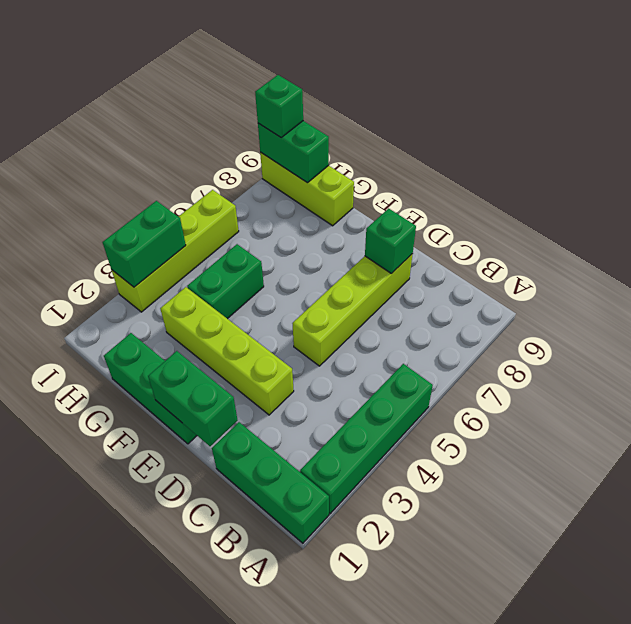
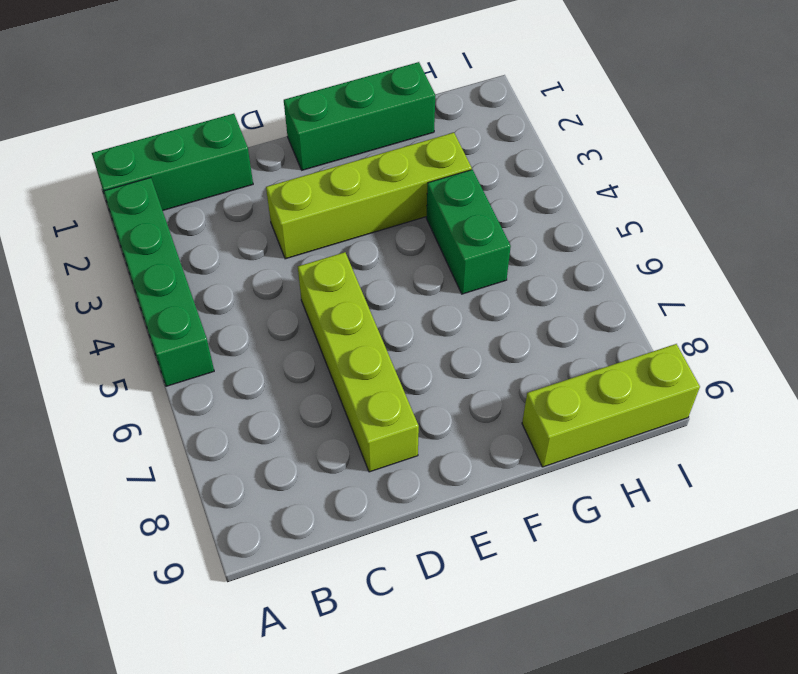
none -> lime brick I3:I6 level 1
none -> green brick D1:E1 level 2
none -> green brick D8 level 2

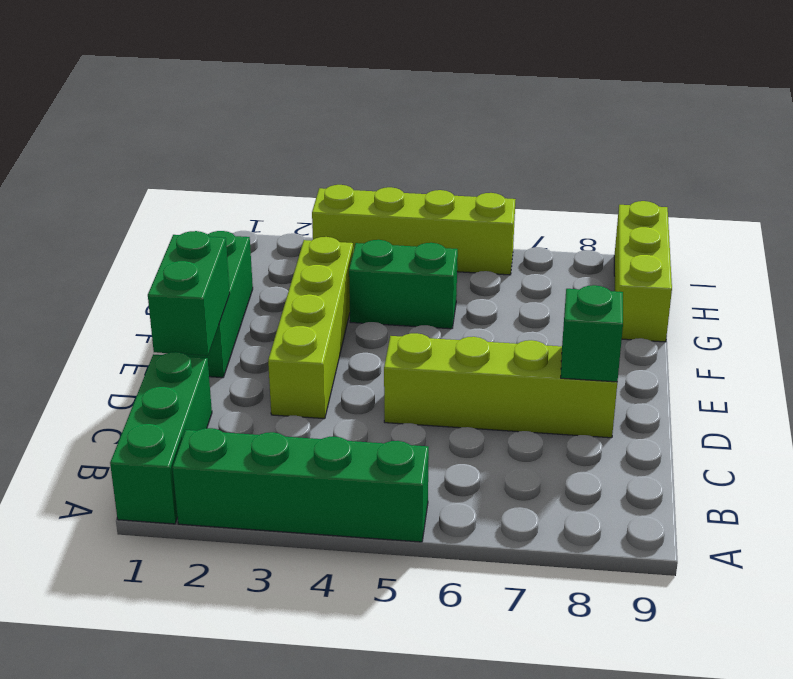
none -> green brick H9:I9 level 2
none -> green brick I3:I4 level 2
none -> green brick I9 level 3

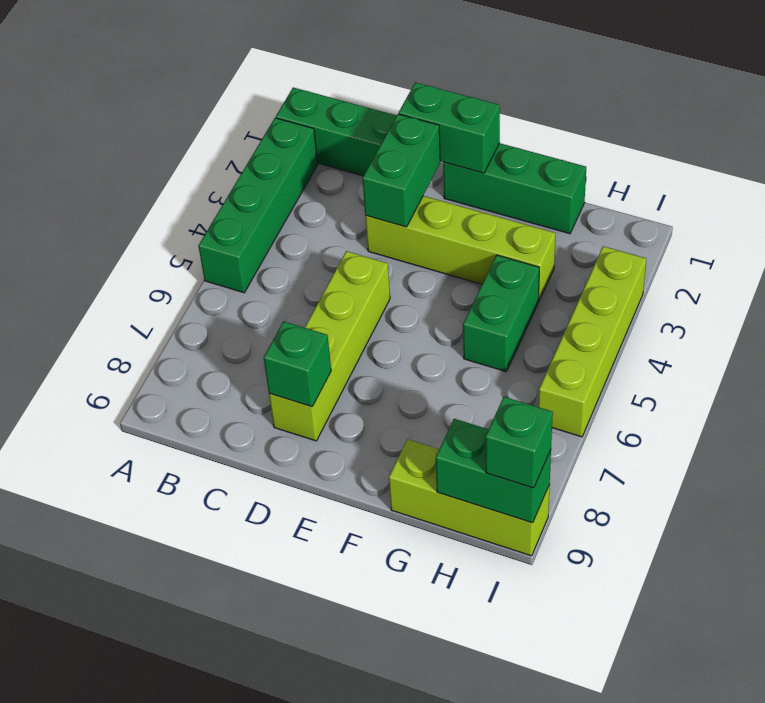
green brick D2:D3 level 2 -> green brick I3:I4 level 2

